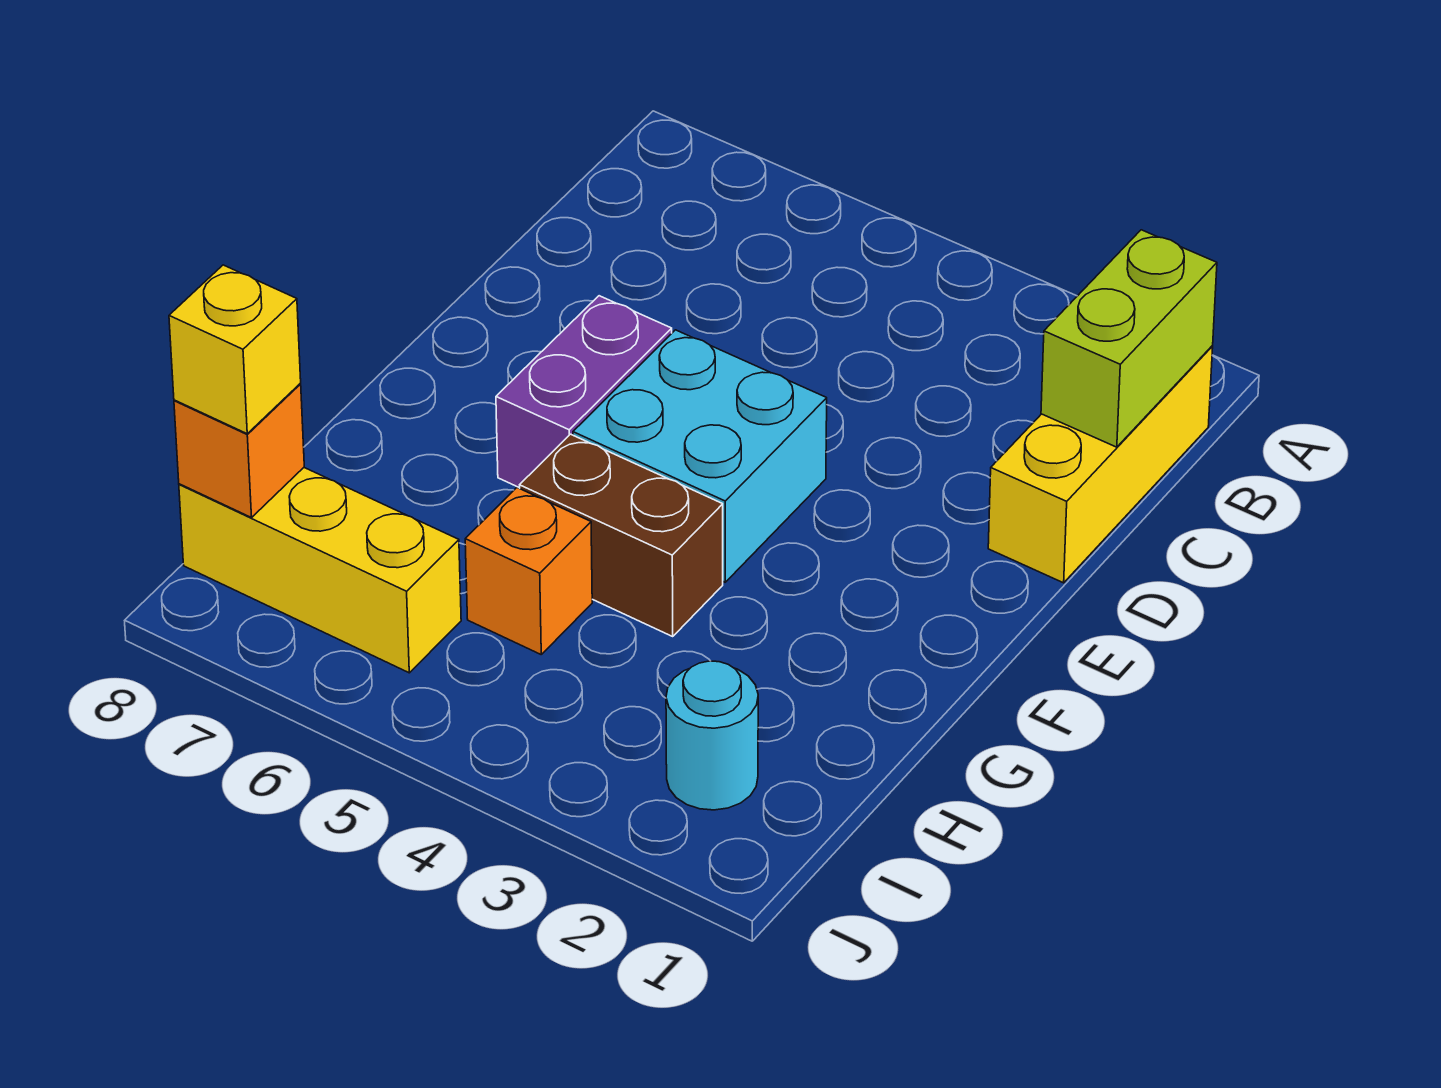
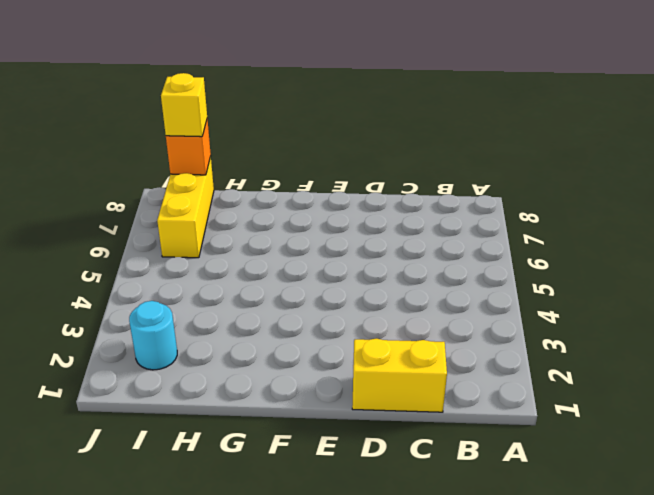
yellow brick C1:D1 level 1 -> yellow brick B1:D1 level 1
none -> cyan brick E4:F5 level 1
none -> purple brick E6:F6 level 1

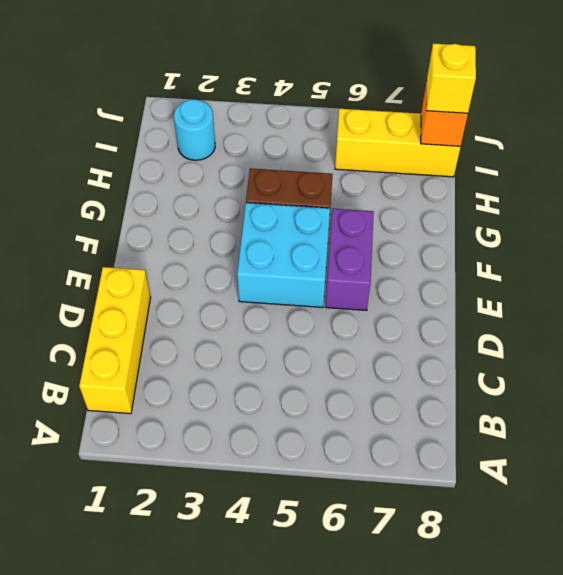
none -> orange brick H5 level 1
none -> lime brick B1:C1 level 2

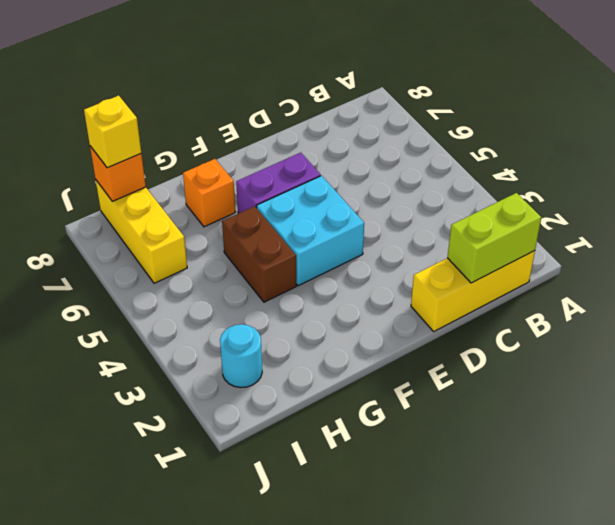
orange brick G7 level 1 -> orange brick H5 level 1

